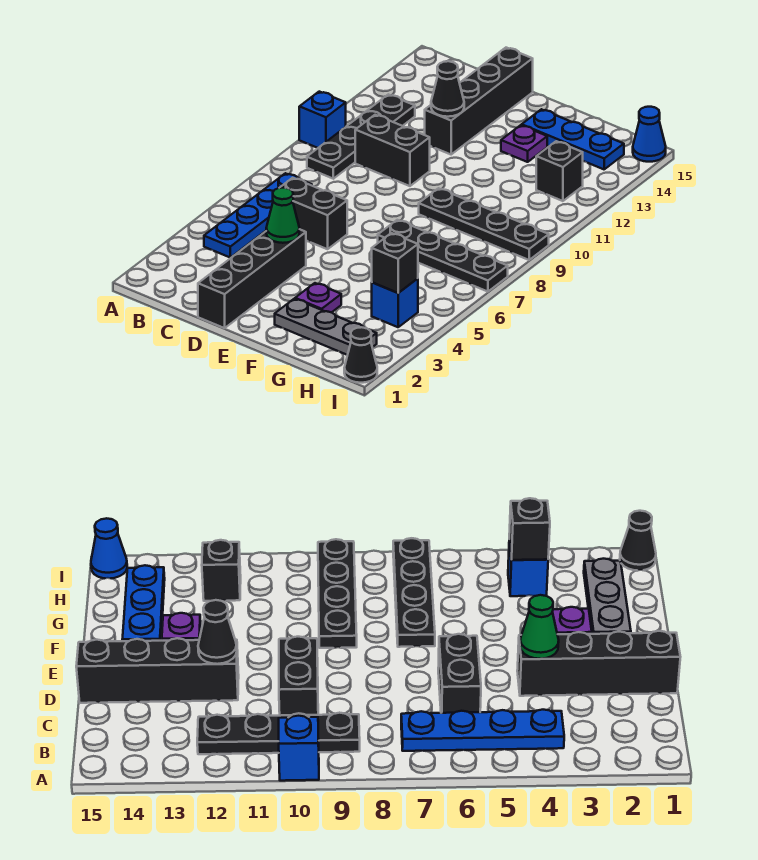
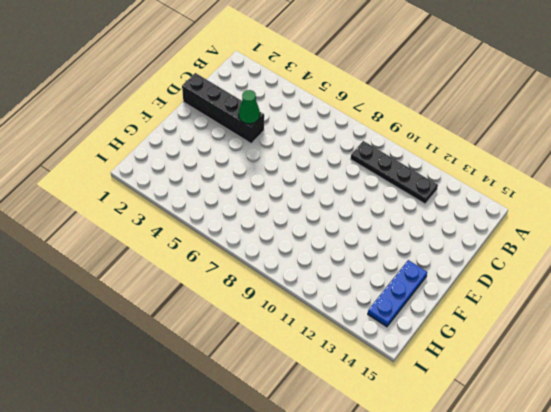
none -> blue brick A10 level 1
none -> blue plate B4:B7 level 1
none -> black brick C6:D6 level 1

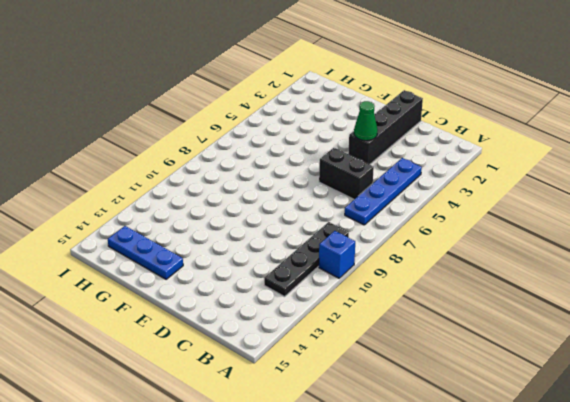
none -> black brick C10:D10 level 1
none -> black brick D12:D15 level 1
none -> grey plate F2:H2 level 1

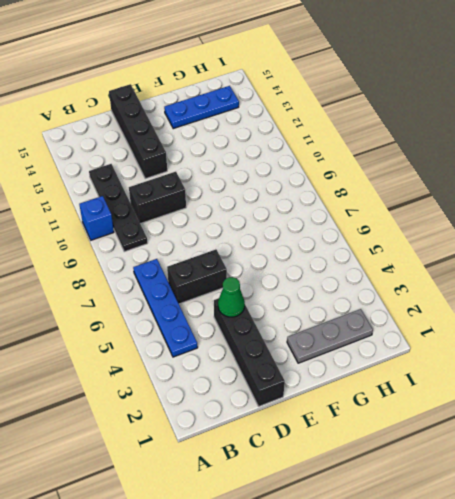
none -> purple plate F3 level 1
none -> black plate F7:I7 level 1
none -> black plate F9:I9 level 1

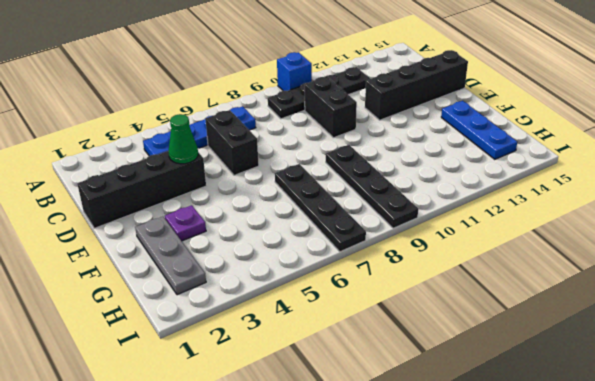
none -> purple plate F13 level 1
none -> blue brick H4 level 1
none -> black brick H12 level 1

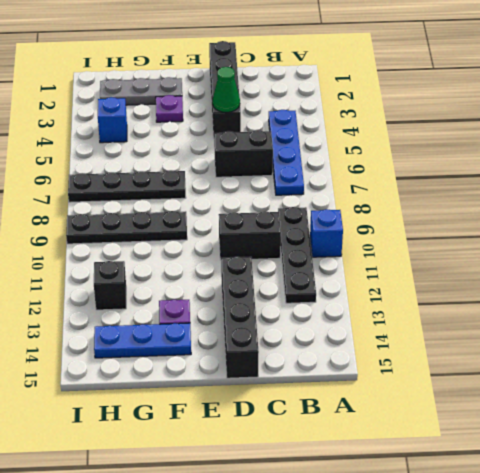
none -> black cone I1 level 1
none -> blue cone I15 level 1
none -> black cone D12 level 2

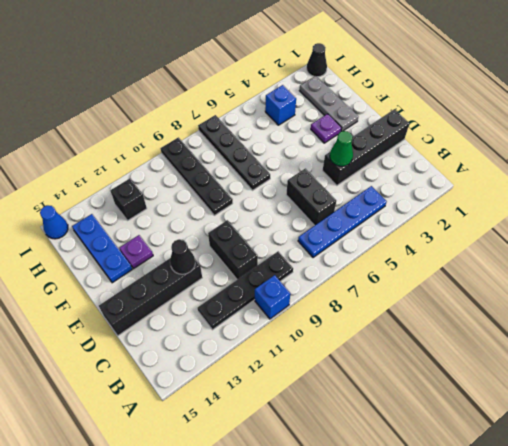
none -> black brick H4 level 2

